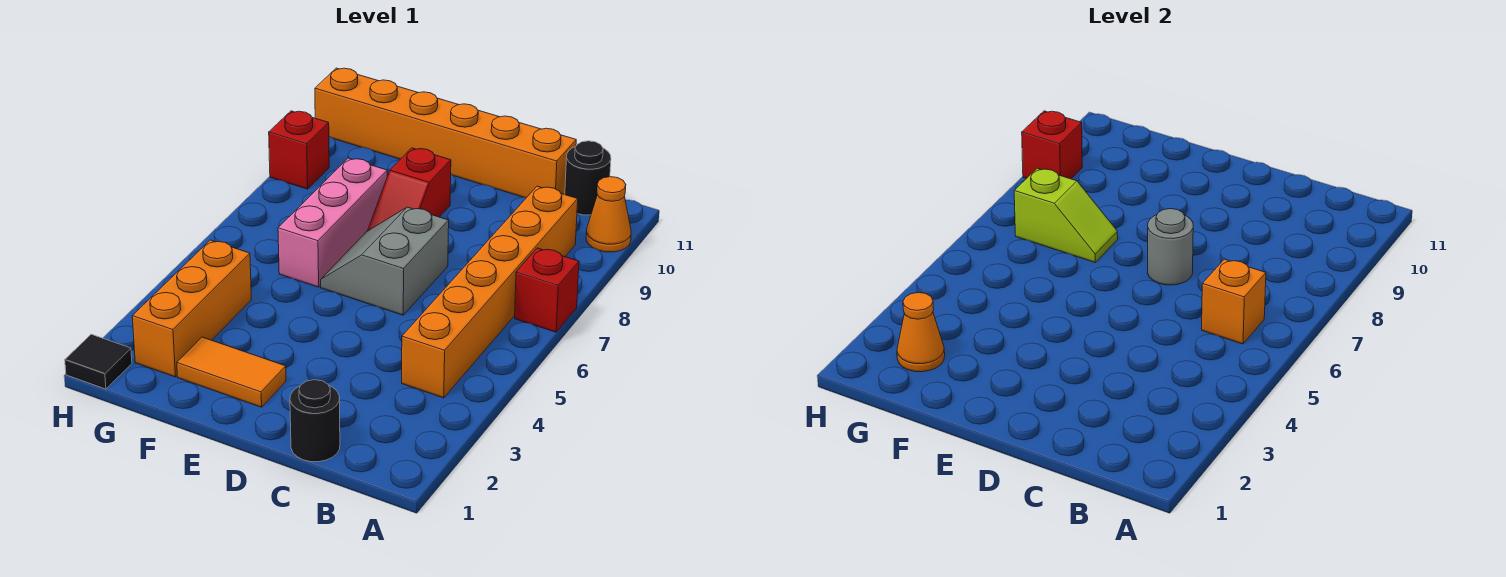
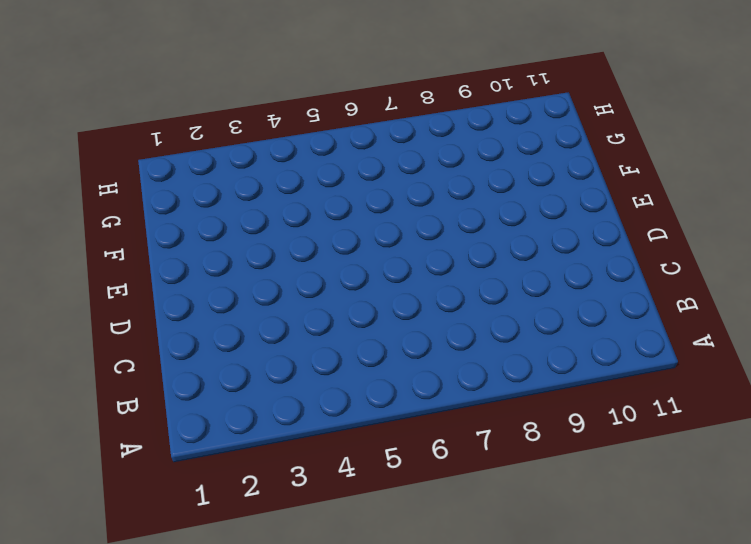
none -> red brick A7 level 1
none -> orange cone A10 level 1
none -> orange brick B4:B9 level 1

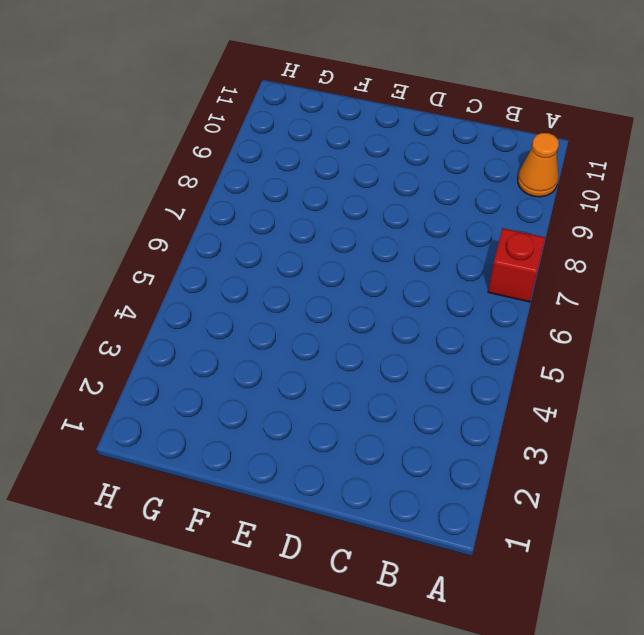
none -> orange brick B4:B9 level 1
none -> black round brick B11 level 1
none -> black round brick C1 level 1

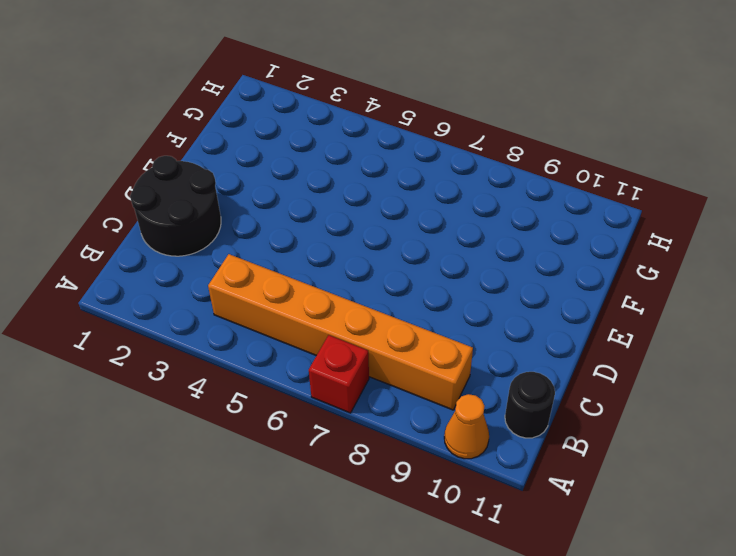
black round brick C1:D2 level 1 -> black round brick C1 level 1
none -> orange brick C11:H11 level 1
none -> grey slope D6:E7 level 1 top D
none -> orange tile E2:F2 level 1

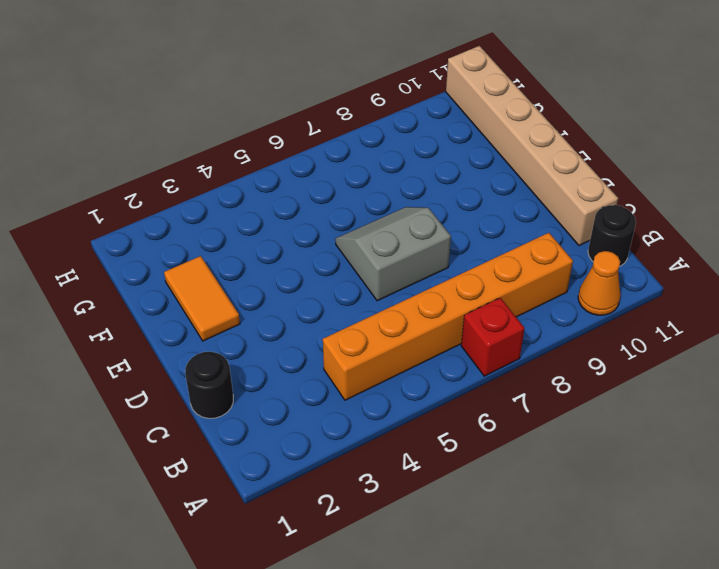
tan brick C11:H11 level 1 -> orange brick C11:H11 level 1
none -> red slope E8:E9 level 1 top 9
none -> pink brick F6:F8 level 1
none -> orange brick G2:G4 level 1

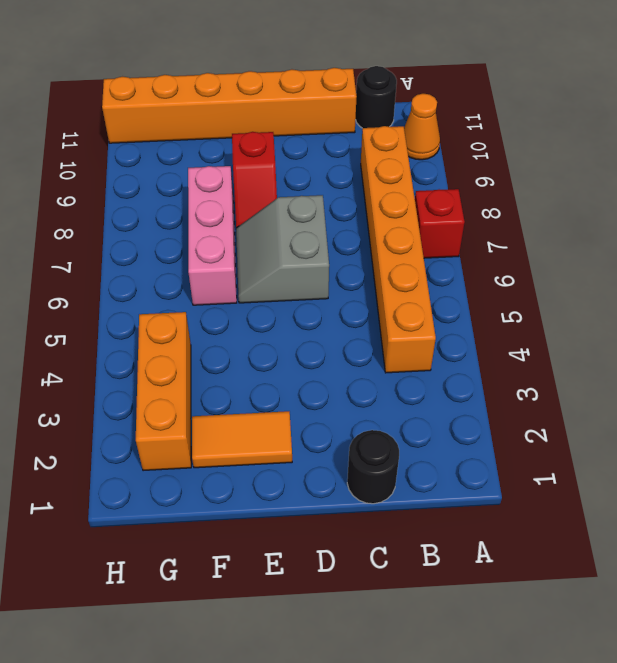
none -> black tile H1 level 1
none -> red brick H9 level 1
none -> orange brick B6 level 2

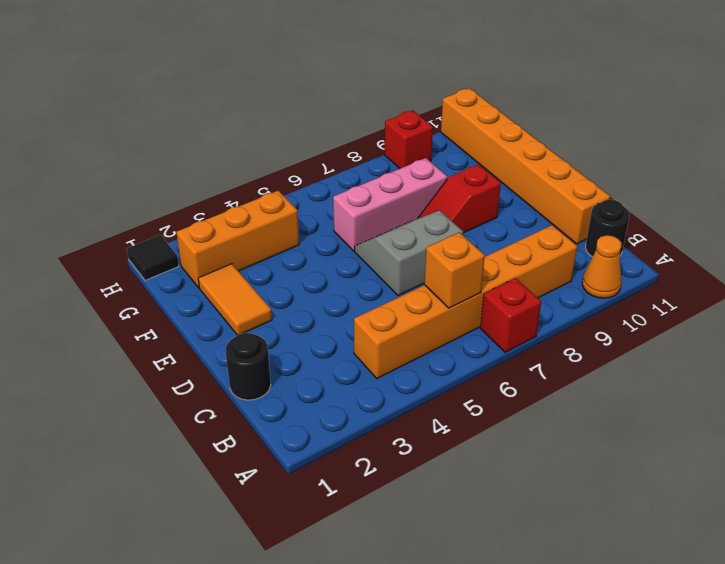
none -> grey round brick D7 level 2
none -> lime slope F7:G7 level 2 top G
none -> orange cone G2 level 2

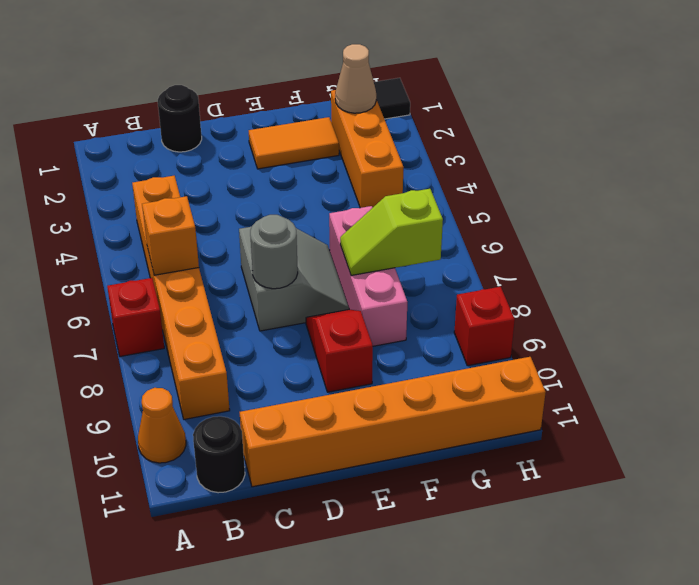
tan cone G2 level 2 -> orange cone G2 level 2
none -> red brick H9 level 2

